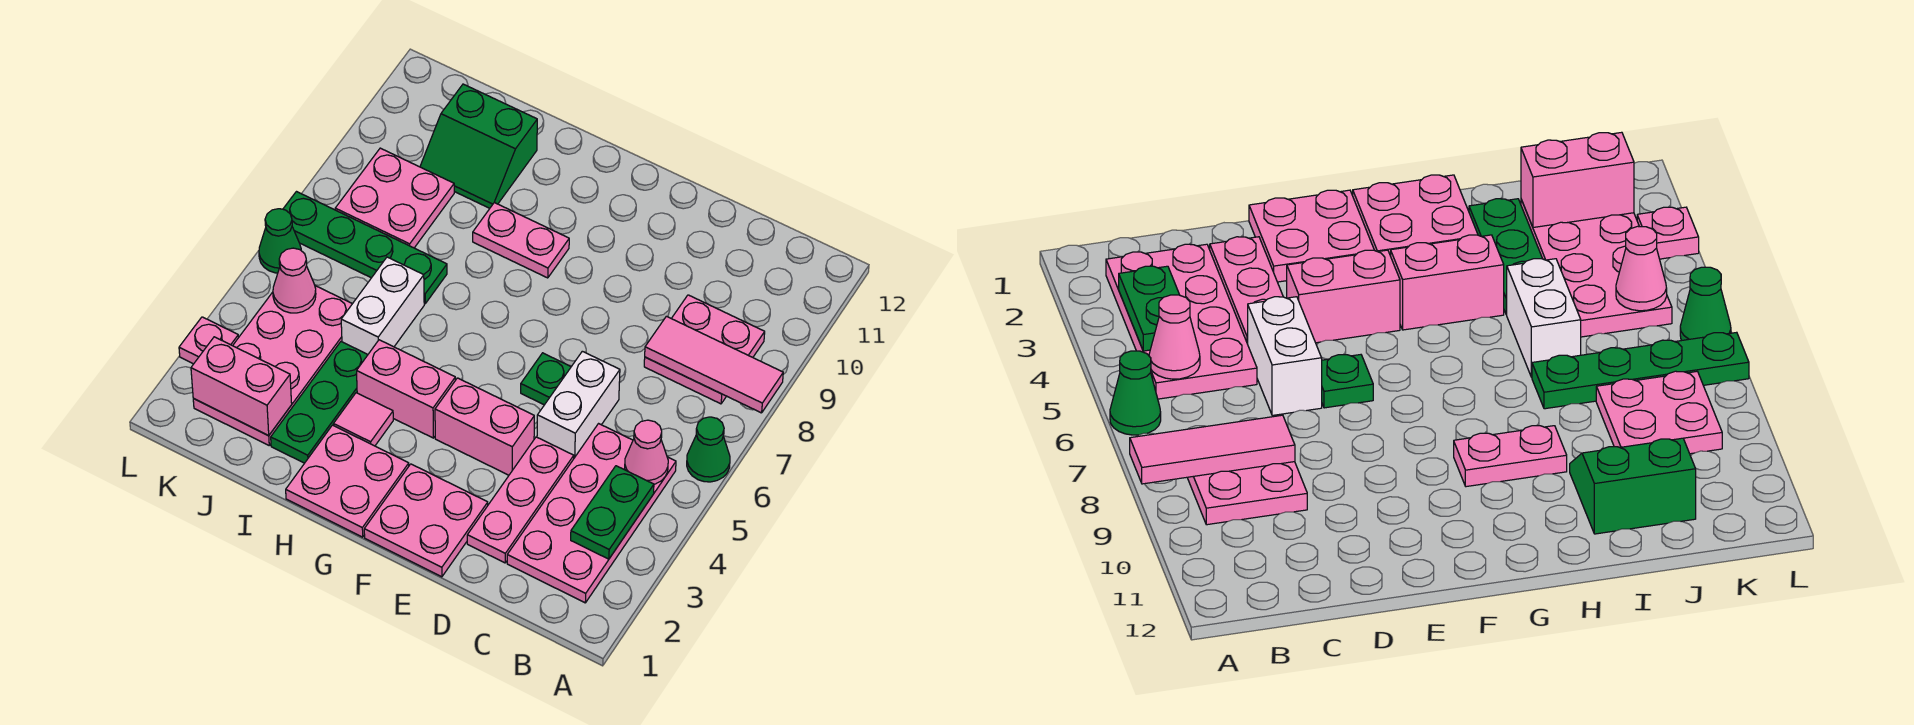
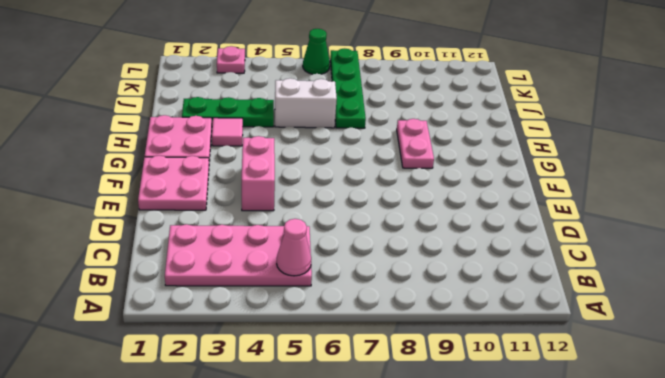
none -> green cone A6 level 1
none -> pink plate B8:C9 level 1
none -> pink plate D2:D4 level 1

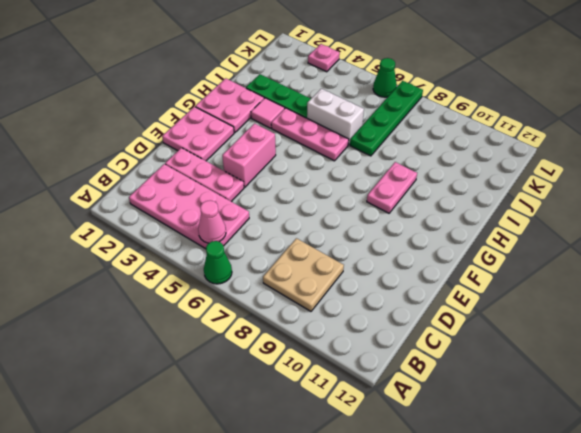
tan plate B8:C9 level 1 -> pink plate B8:C9 level 1
pink plate H4:H6 level 1 -> pink brick G4:H4 level 1
none -> white brick D5:D6 level 1
none -> green plate E6 level 1
none -> green slope I10:J11 level 1 top 11

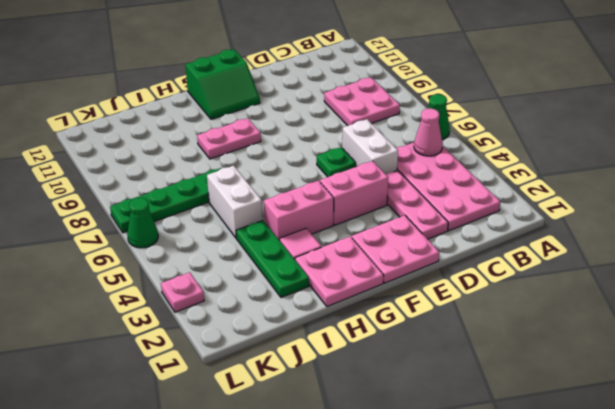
green slope F11:G12 level 1 top 12 -> green slope I10:J11 level 1 top 11
none -> pink plate J2:K5 level 1
none -> pink plate J8:K9 level 1
none -> pink tile A8:C8 level 2

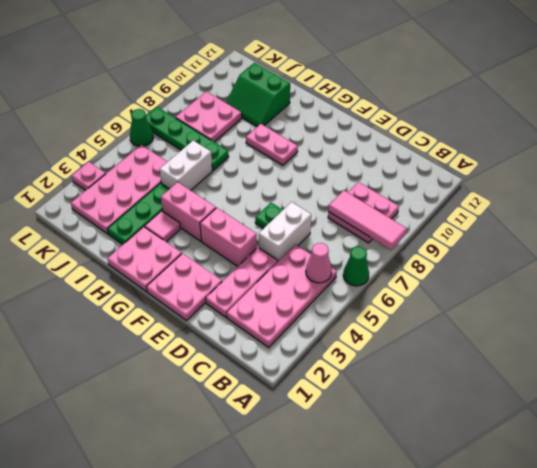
none -> green plate B3:B4 level 2
none -> pink brick J2:K2 level 2
none -> pink cone K5 level 2

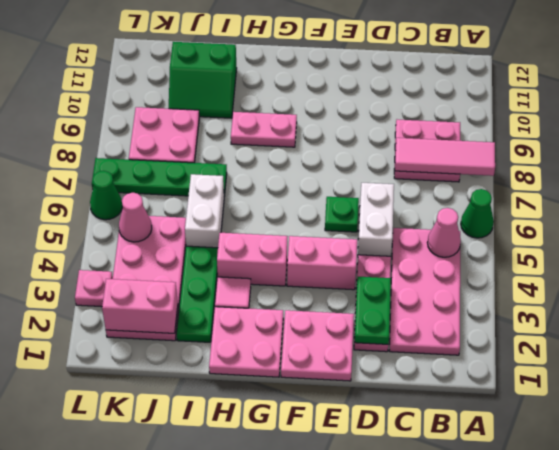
green plate D2:D3 level 2 -> green plate B3:B4 level 2

